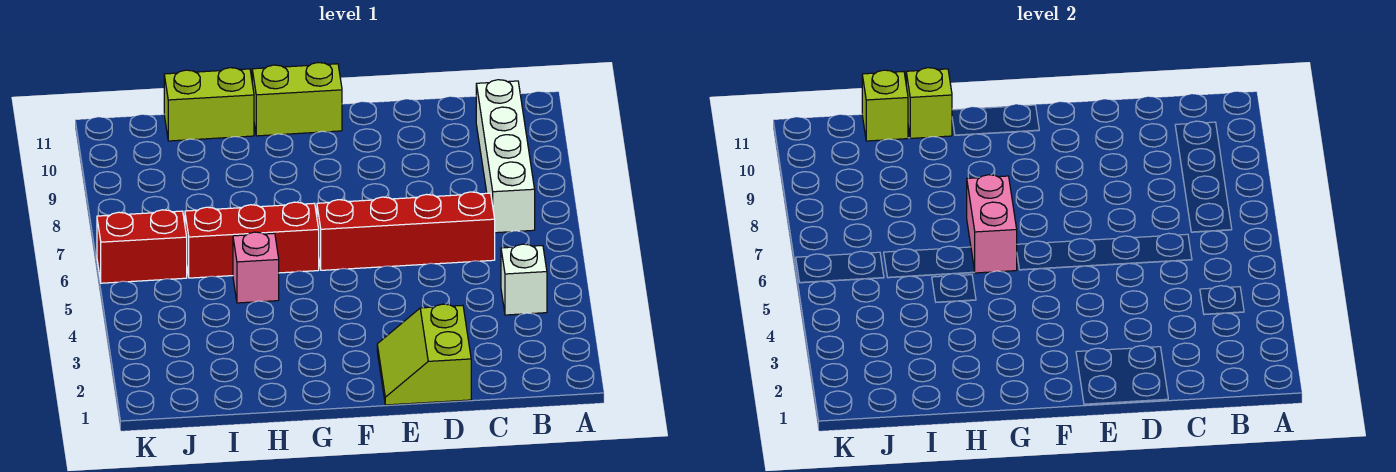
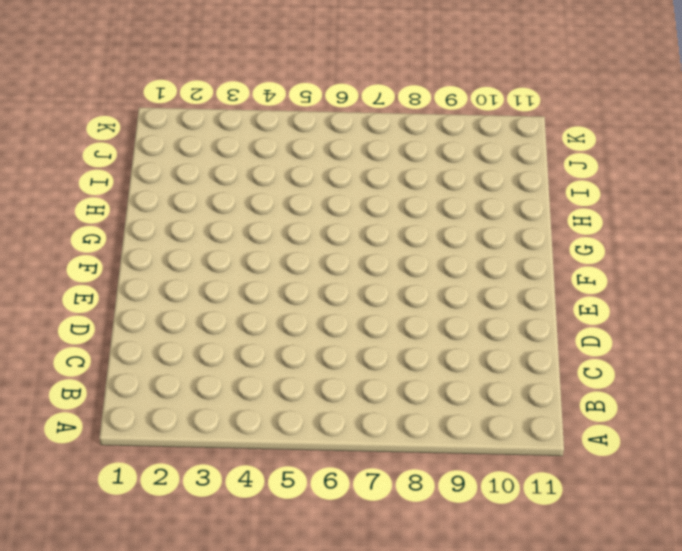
none -> white brick B4 level 1
none -> white brick B7:B10 level 1
none -> red brick C6:F6 level 1

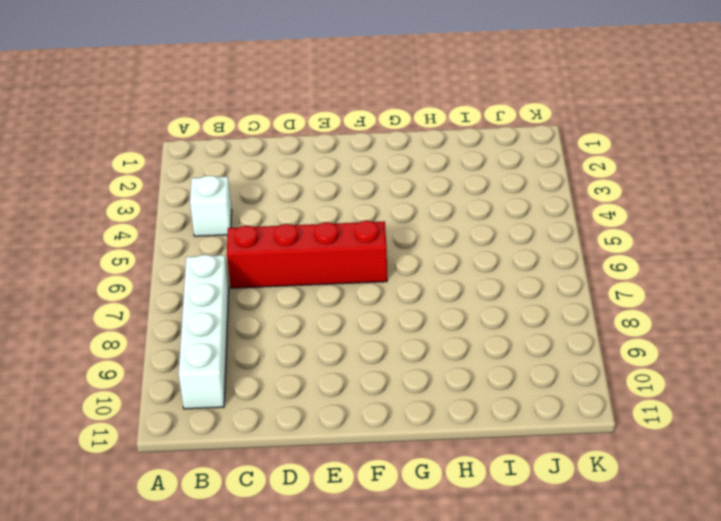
none -> lime slope D1:E2 level 1 top D
none -> lime brick F11:G11 level 1
none -> red brick G6:I6 level 1

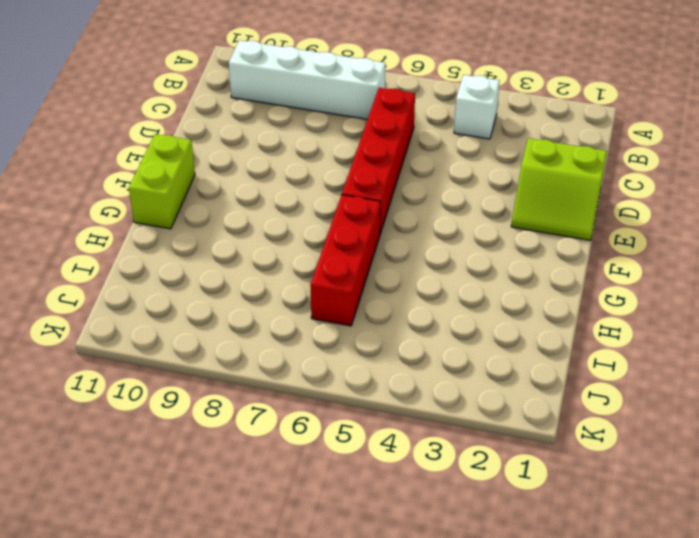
none -> pink brick H5 level 1
none -> lime brick H11:I11 level 1
none -> red brick J6:K6 level 1

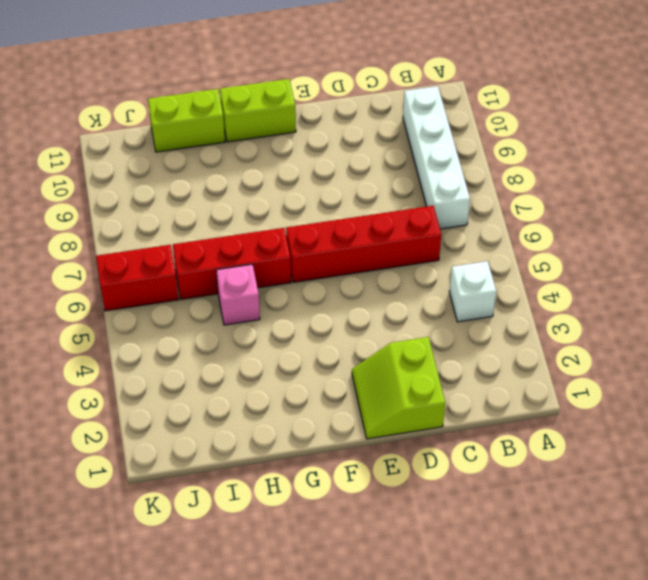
none -> pink brick G6:G7 level 2
none -> lime brick H11 level 2
none -> lime brick I11 level 2

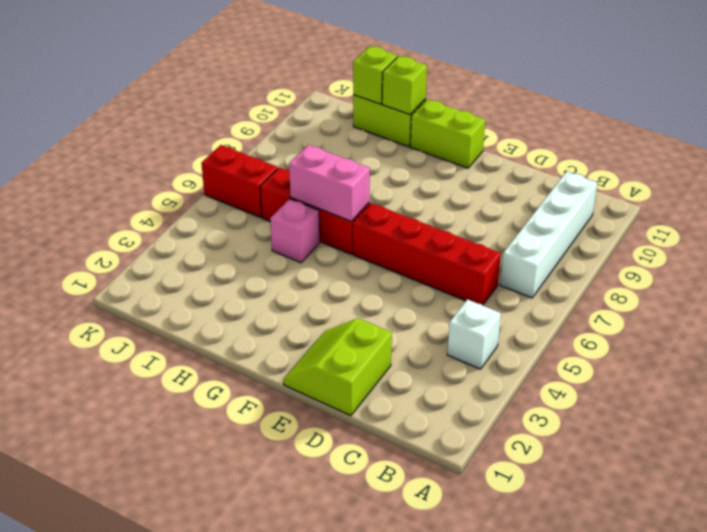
pink brick G6:H6 level 2 -> pink brick G6:G7 level 2

